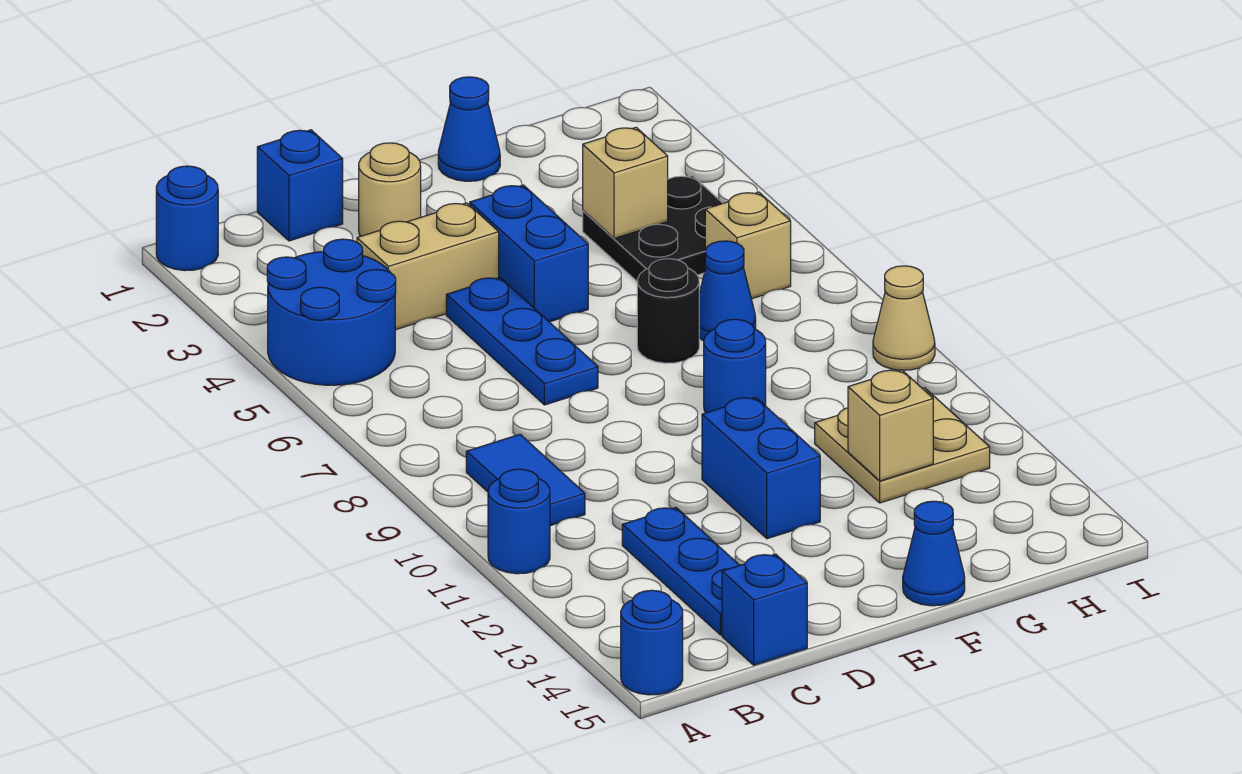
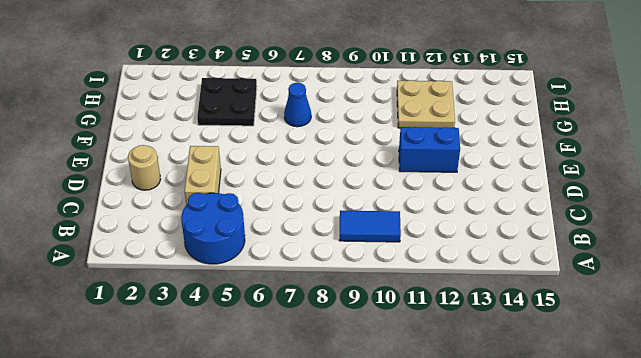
none -> blue round brick A1 level 1
none -> blue round brick A11 level 1
none -> blue round brick A15 level 1

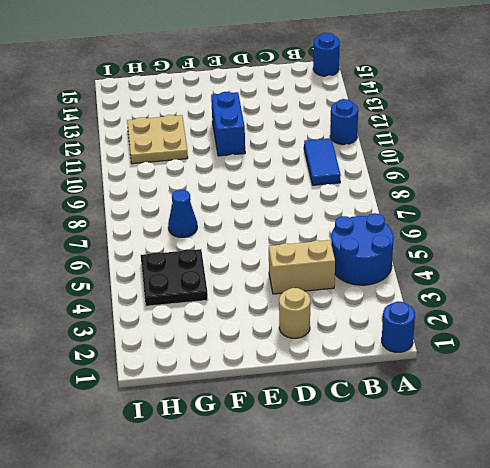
none -> blue brick C1 level 1
none -> blue plate C12:C14 level 1
none -> blue brick C15 level 1

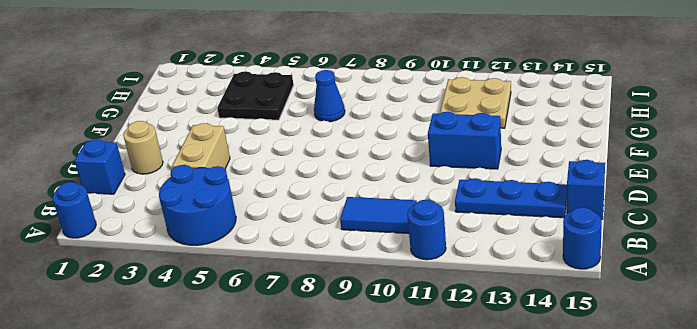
none -> blue plate D5:D7 level 1
none -> blue brick E4:E5 level 1
none -> blue cone F1 level 1

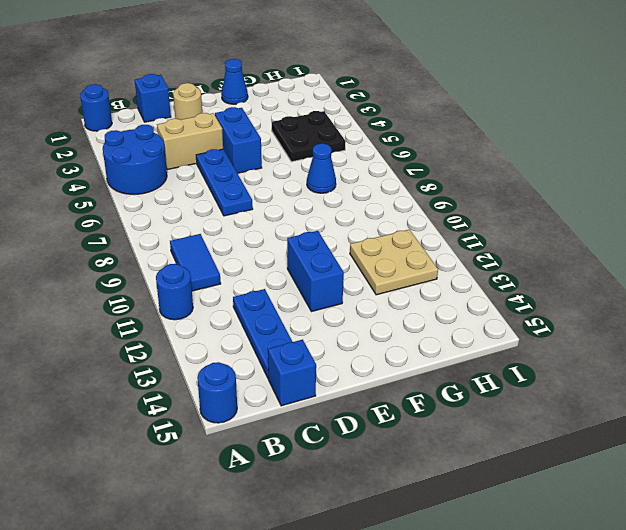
none -> black round brick F7 level 1
none -> blue round brick F9 level 1
none -> blue cone F15 level 1

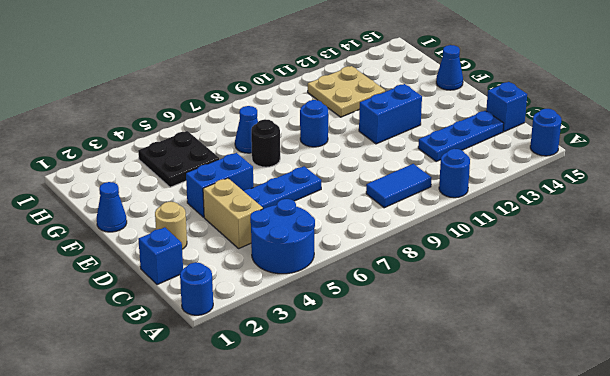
none -> tan brick H6 level 1
none -> tan cone I9 level 1
none -> tan brick G4 level 2

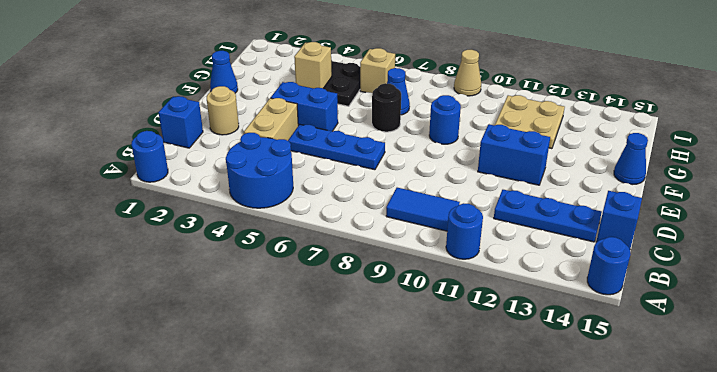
none -> tan brick G12 level 2

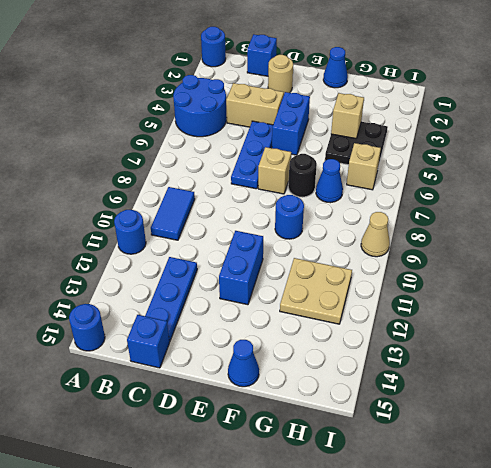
tan brick E7 level 1 -> tan brick G12 level 2

